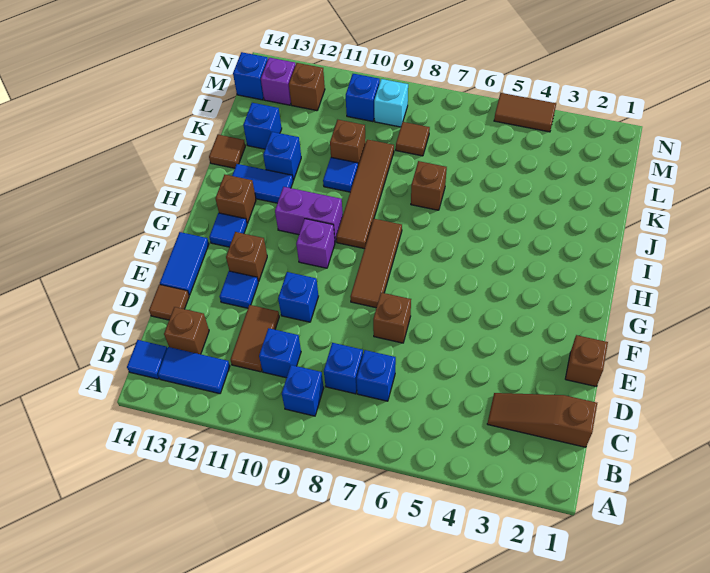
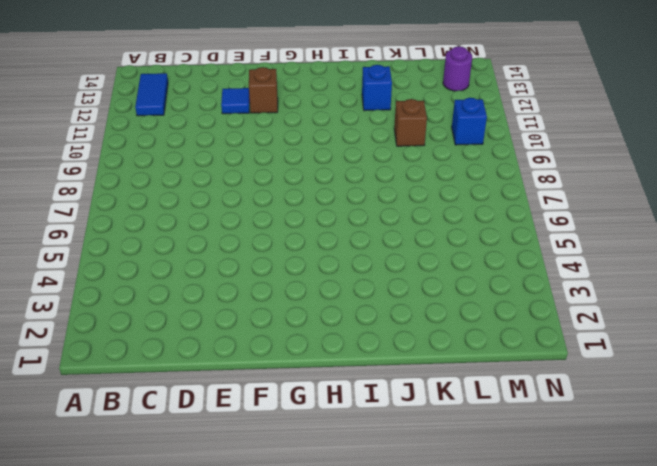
purple round brick M13 level 1 -> purple brick M13 level 1
none -> blue brick B9 level 1
none -> blue tile B14 level 1
none -> brown slope C1:C3 level 1 top 1
none -> blue brick C7 level 1

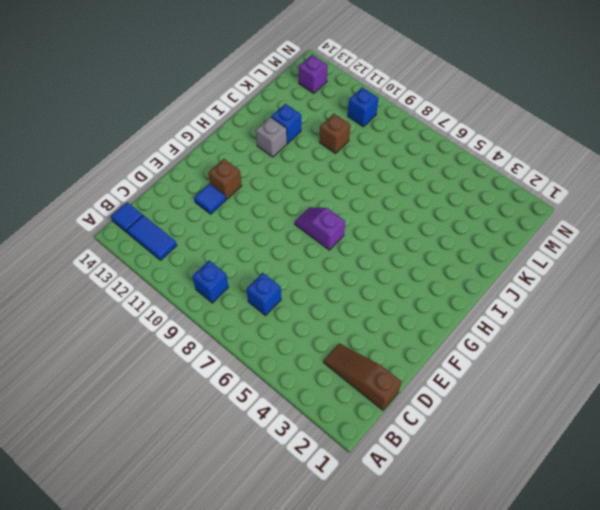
purple slope G7:G8 level 1 top 7 -> brown tile F8:H8 level 1
grey brick I12 level 1 -> blue tile I12:I13 level 1
none -> blue brick C8 level 1
none -> blue brick C10 level 1
none -> brown tile C11:D11 level 1
none -> brown brick C13 level 1

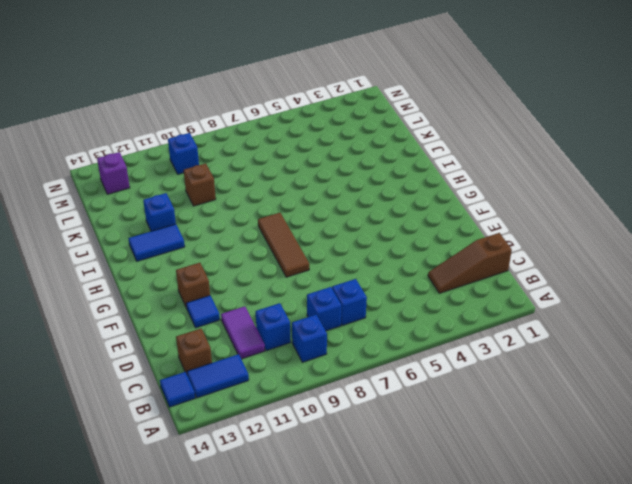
purple tile C11:D11 level 1 -> brown tile C11:D11 level 1
none -> brown tile D14 level 1
none -> brown brick E1 level 1
none -> brown brick E7 level 1
none -> blue brick E10 level 1

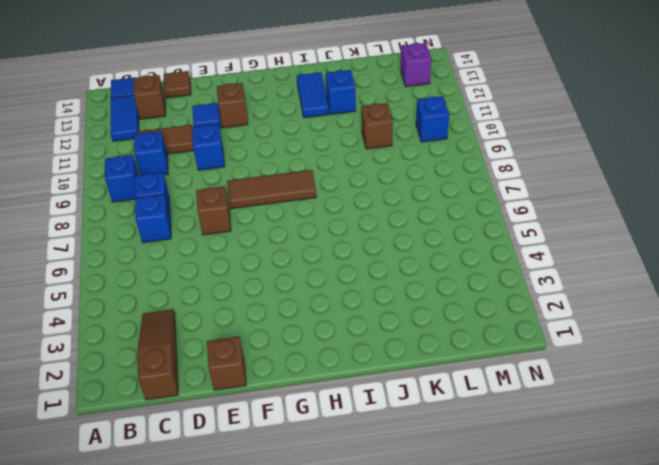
none -> blue tile E14:F14 level 1
none -> purple brick G10 level 1
none -> blue tile G13 level 1
none -> brown tile H9:K9 level 1

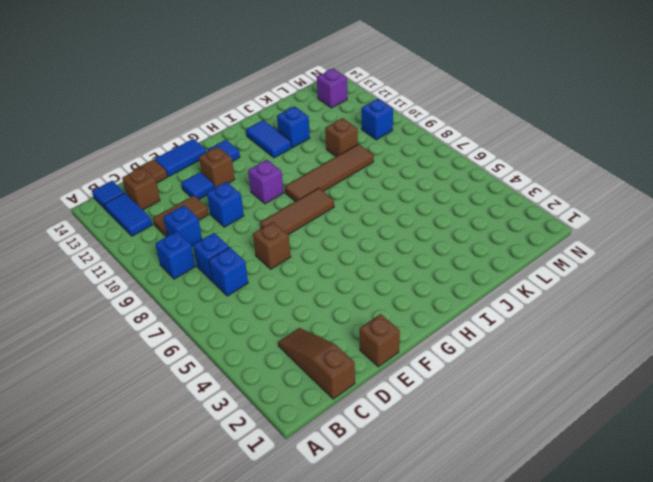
none -> purple brick H10:H11 level 1
none -> brown brick H13 level 1
none -> brown brick J7 level 1
none -> blue tile J10 level 1

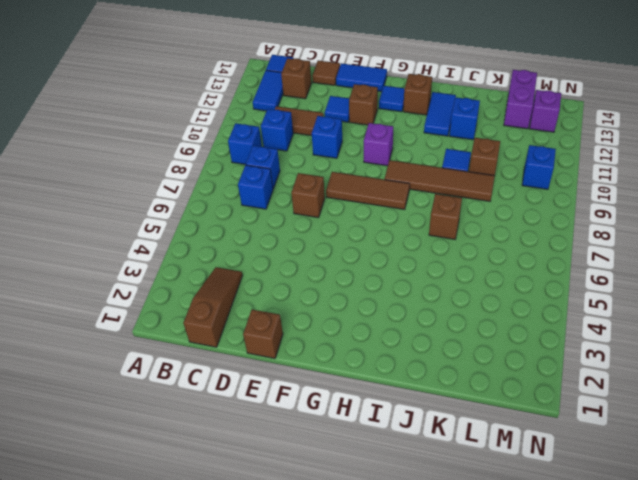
purple brick L13:L14 level 1 -> purple brick H10:H11 level 1
none -> brown tile J14 level 1
none -> blue brick K13 level 1
none -> brown tile L8 level 1
none -> cyan brick M9 level 1

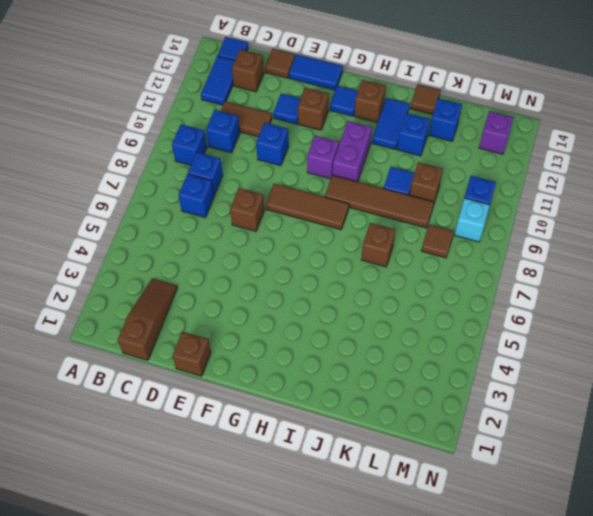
none -> brown brick M12 level 1
none -> blue brick M14 level 1
none -> brown tile N4:N5 level 1

